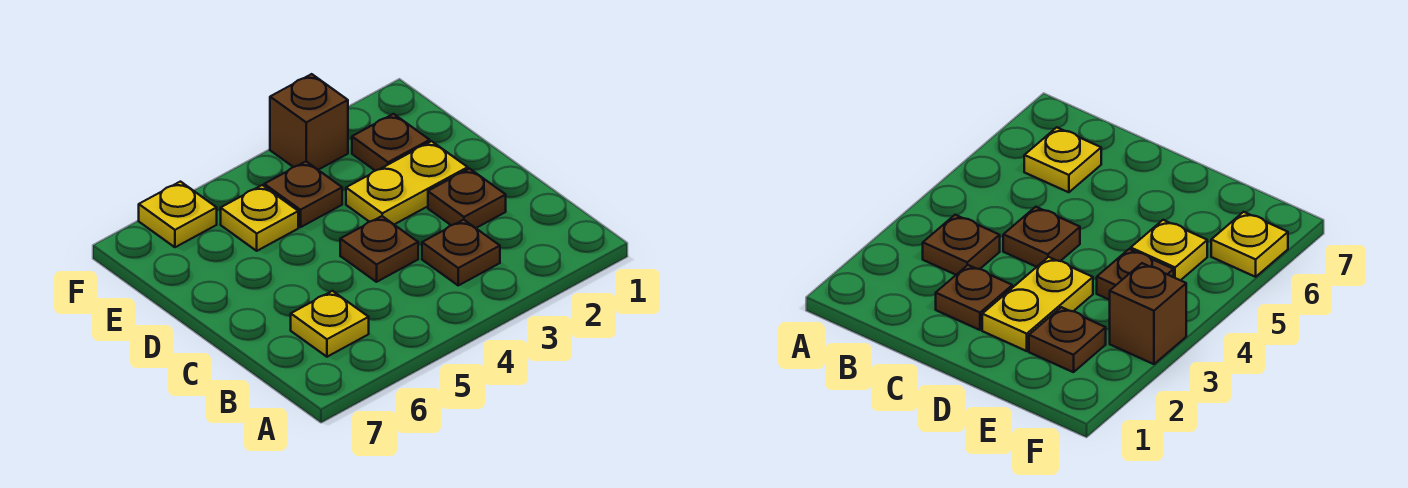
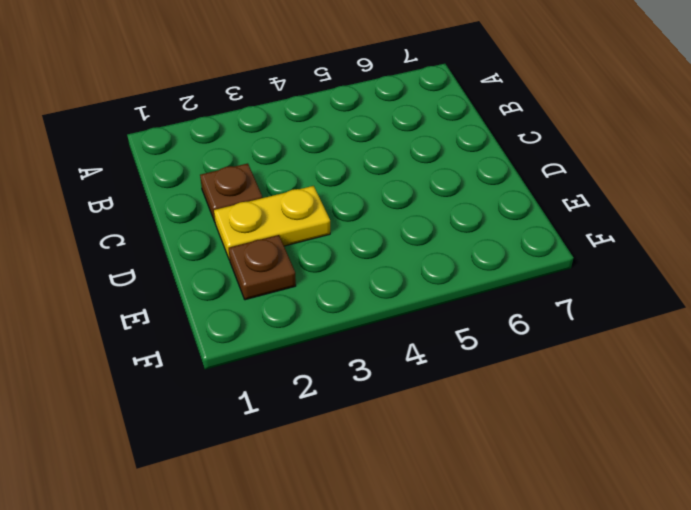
none -> brown plate B3 level 1
none -> yellow plate B6 level 1

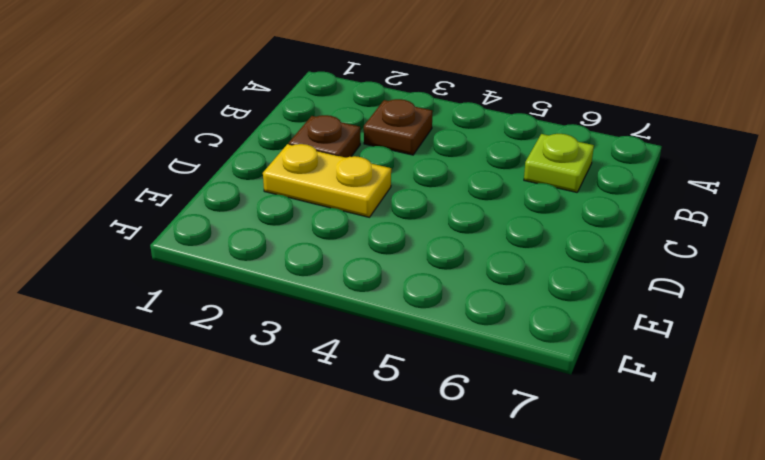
lime plate B6 level 1 -> yellow plate B6 level 1
none -> brown plate C4 level 1
none -> brown plate E2 level 1

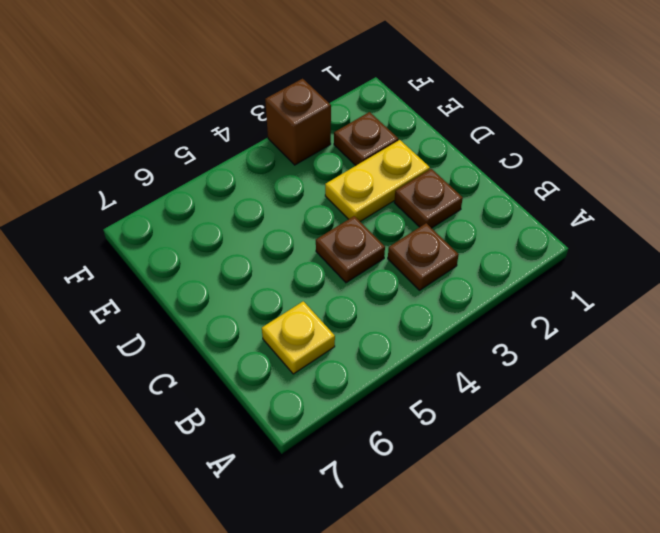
none -> brown plate E4 level 1
none -> yellow plate E5 level 1

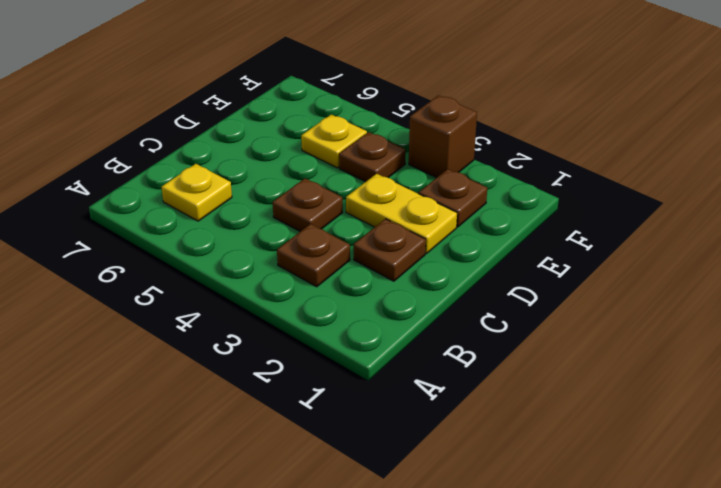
none -> yellow plate F6 level 1

